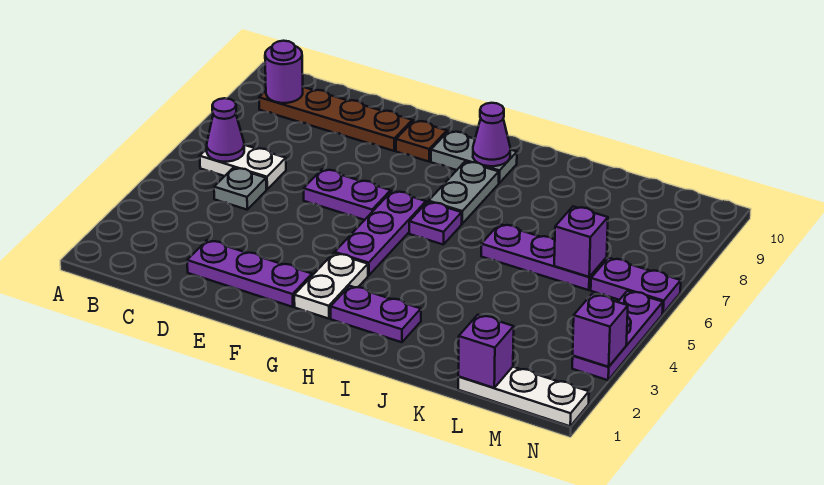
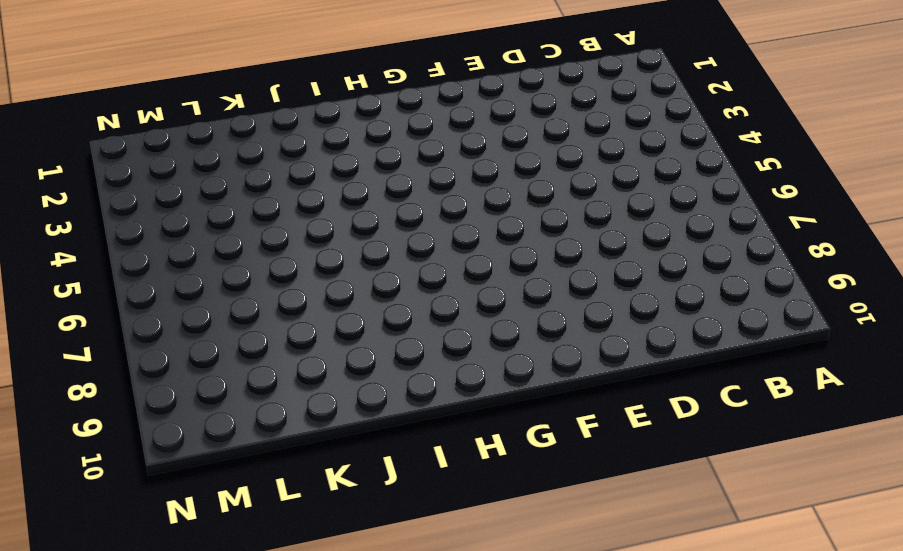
none -> white plate B6:C6 level 1
none -> brown plate B9:E9 level 1
none -> grey plate C5 level 1

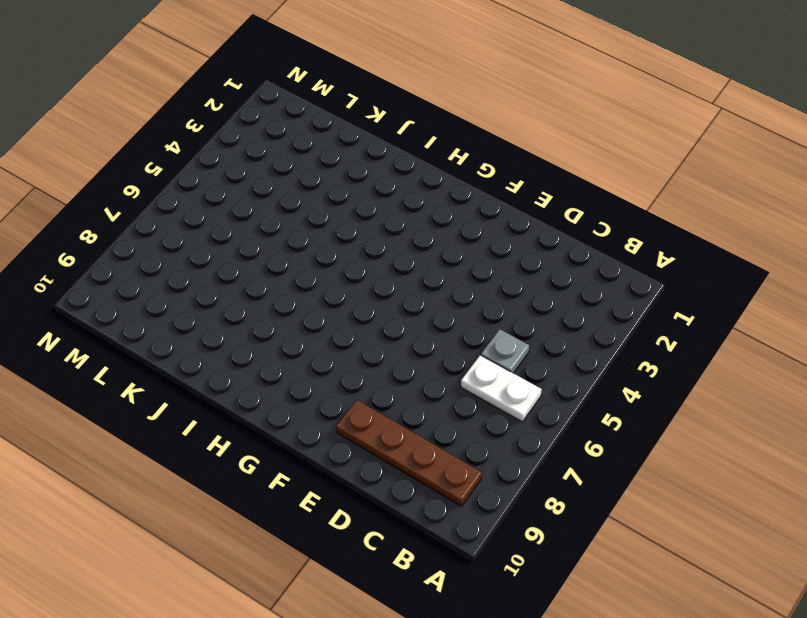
none -> purple plate D2:F2 level 1
none -> purple plate E6:F6 level 1
none -> brown plate F9 level 1

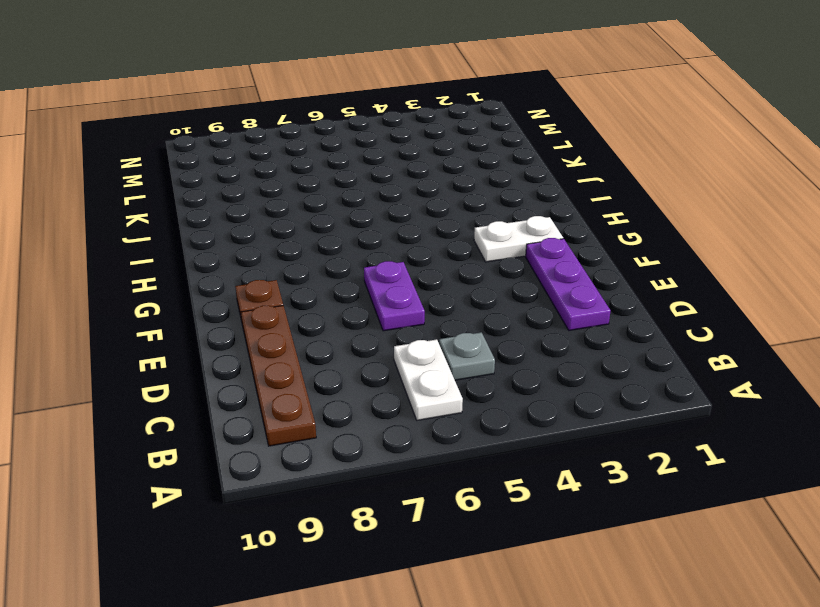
none -> purple plate G4:G6 level 1
none -> grey plate G9:H9 level 1
none -> purple plate H2:I2 level 1

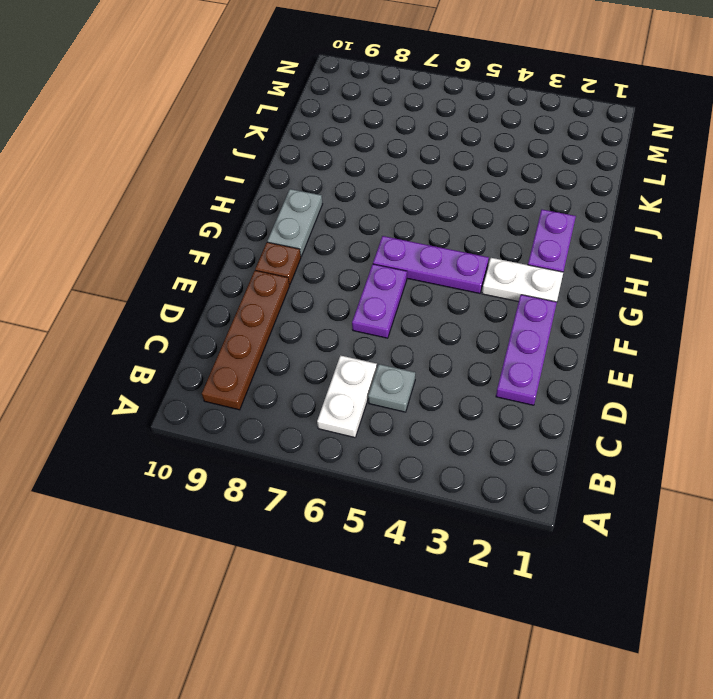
none -> purple plate H6 level 1
none -> grey plate H7:H8 level 1
none -> purple plate J6:L6 level 1

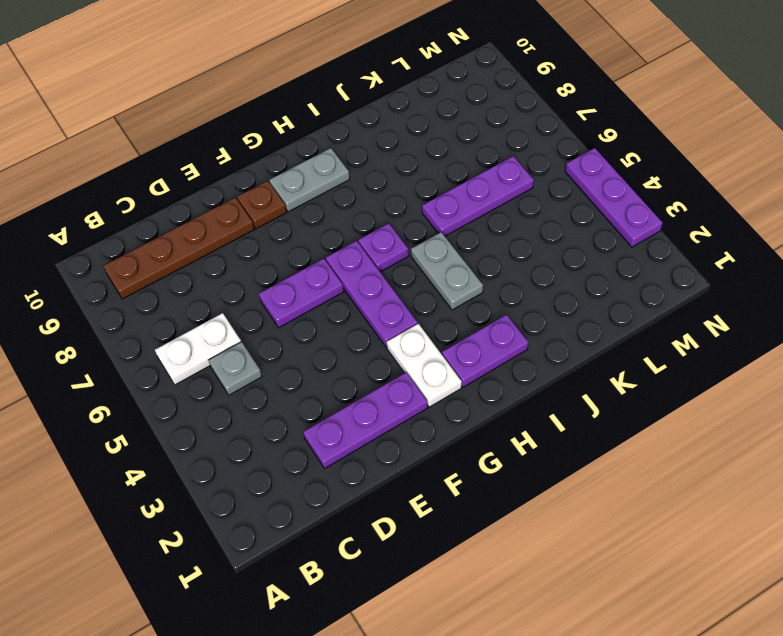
grey plate I4:I5 level 1 -> grey plate H7:H8 level 1
none -> white plate L1:N1 level 1
none -> purple plate M6:N6 level 1
none -> purple cone B6 level 2

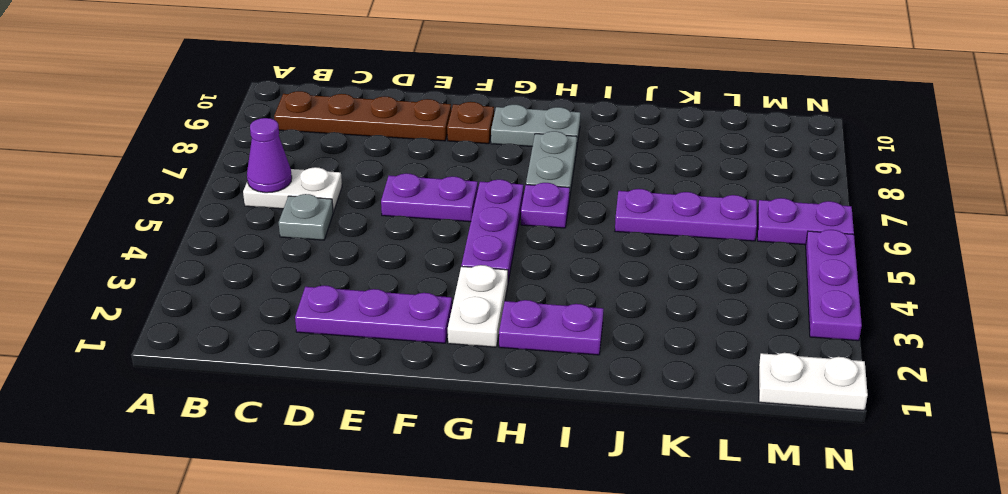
white plate M1:N1 level 1 -> white plate L1:N1 level 1
none -> purple round brick B9 level 2
none -> purple cone H9 level 2
none -> purple brick L1 level 2

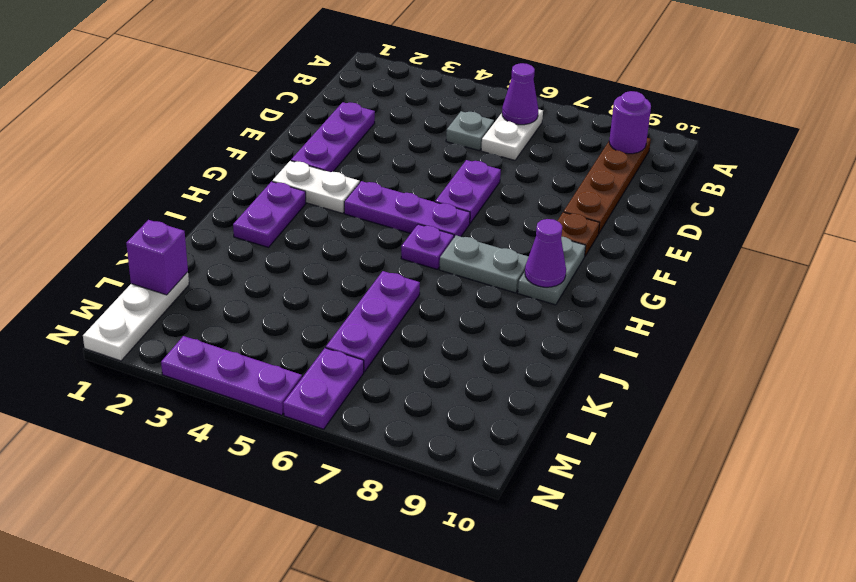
none -> purple brick L6 level 2
none -> purple brick N3 level 2

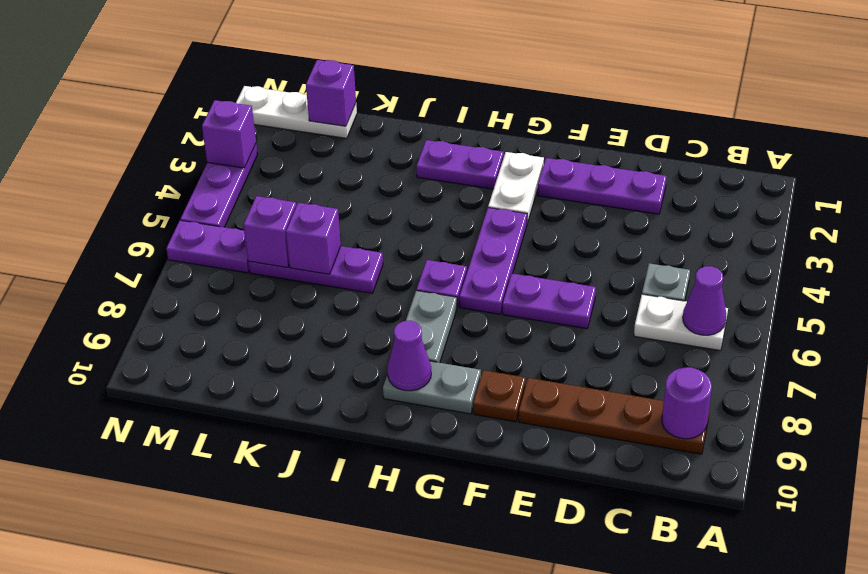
purple brick K6 level 2 -> none

